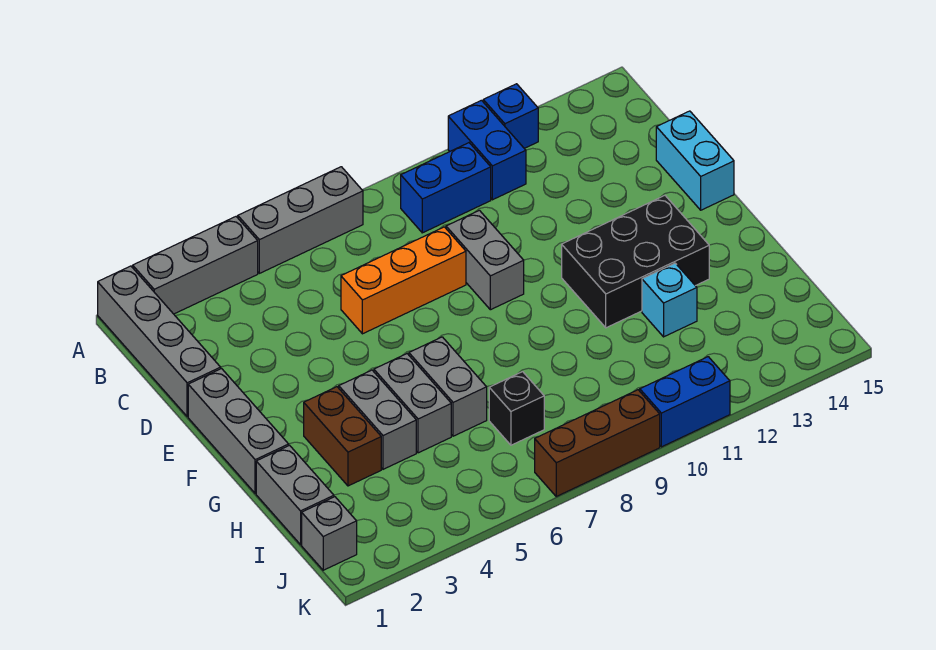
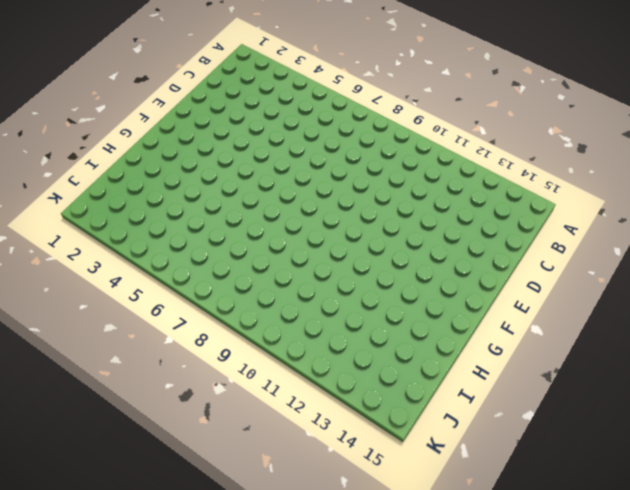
none -> grey brick A1:D1 level 1
none -> grey brick A2:A4 level 1
none -> grey brick A5:A7 level 1

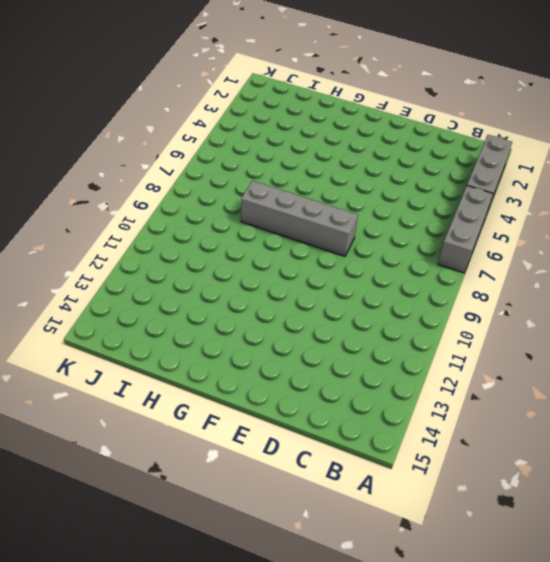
grey brick E8:H8 level 1 -> grey brick A1:D1 level 1
none -> blue brick A11:B11 level 1
none -> blue brick A12 level 1
none -> blue brick B9:B10 level 1

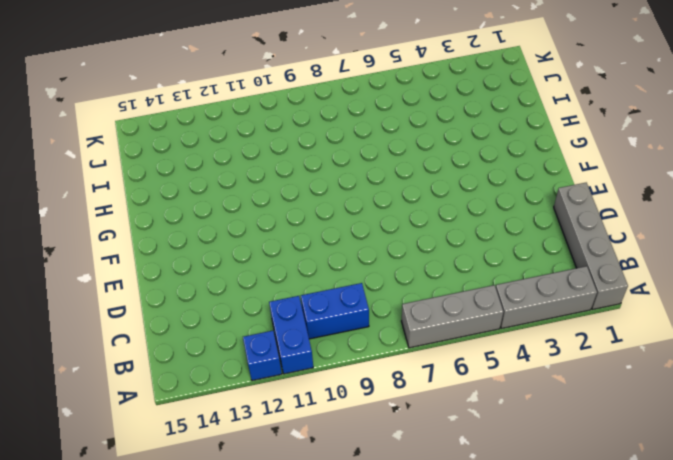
none -> orange brick D6:D8 level 1
none -> grey brick D9:E9 level 1
none -> cyan brick D15:E15 level 1

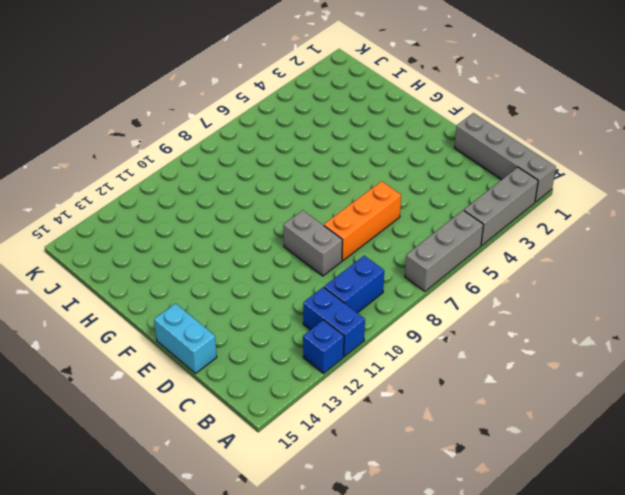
none -> grey brick E1:G1 level 1
none -> black brick F11:G13 level 1
none -> brown brick G3:H3 level 1

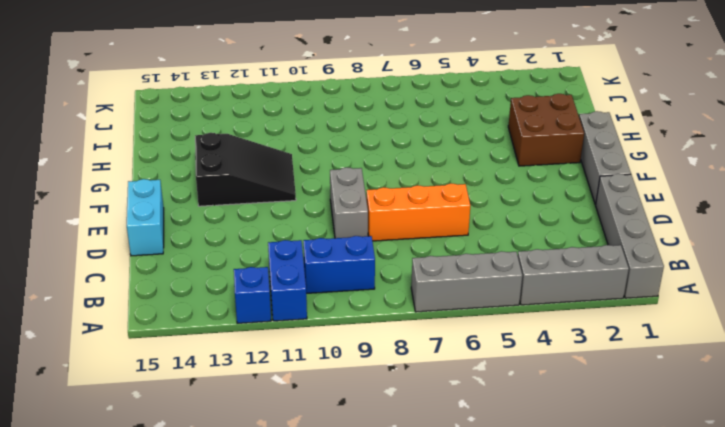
black slope F11:G13 level 1 top 13 -> black brick F11:G13 level 1
brown brick G2:H3 level 1 -> brown brick G3:H3 level 1
none -> grey brick G4:H4 level 1
none -> grey brick G5:H5 level 1
none -> grey brick G6:H6 level 1

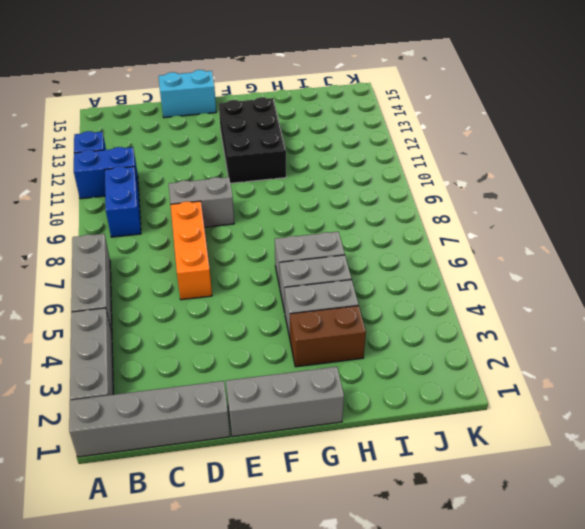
none -> grey brick H1:I1 level 1
none -> cyan brick H12 level 1
none -> black brick I7 level 1

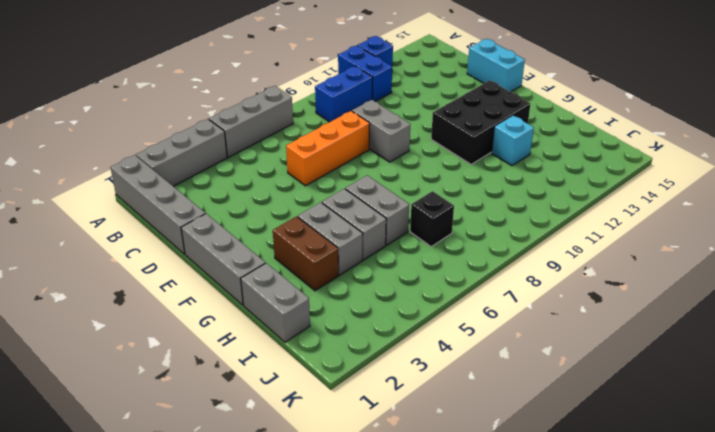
none -> grey brick J1 level 1
none -> brown brick K7:K9 level 1
none -> blue brick K10:K11 level 1

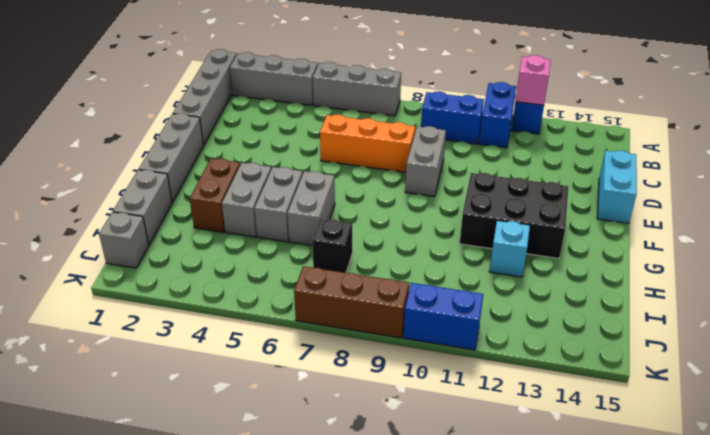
pink brick A12 level 2 -> none

